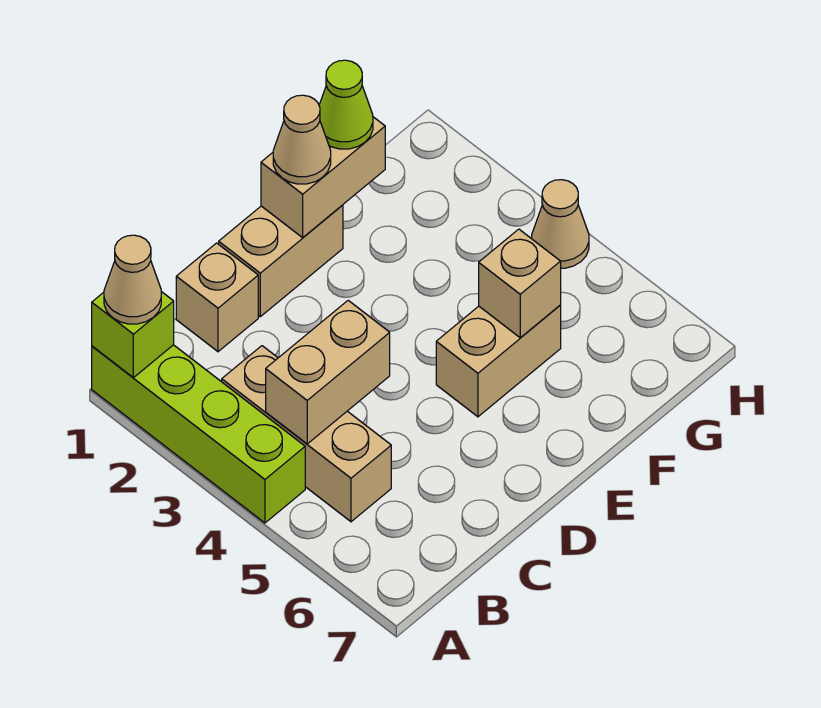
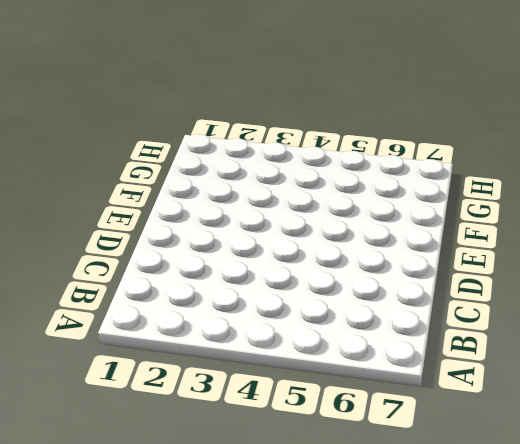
none -> lime brick A1:A4 level 1
none -> tan brick B3:B5 level 1
none -> tan brick C1 level 1

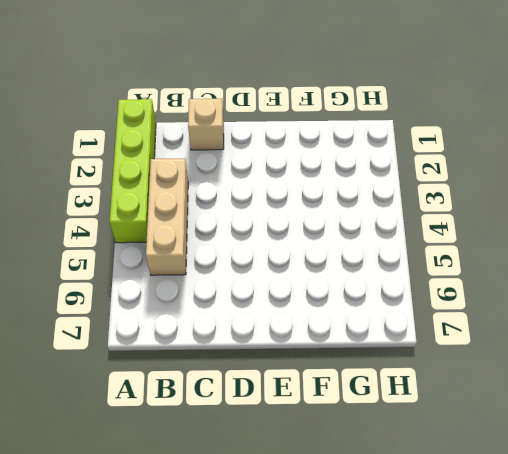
none -> tan brick D1:E1 level 1
none -> tan brick E5:F5 level 1
none -> tan cone H4 level 1

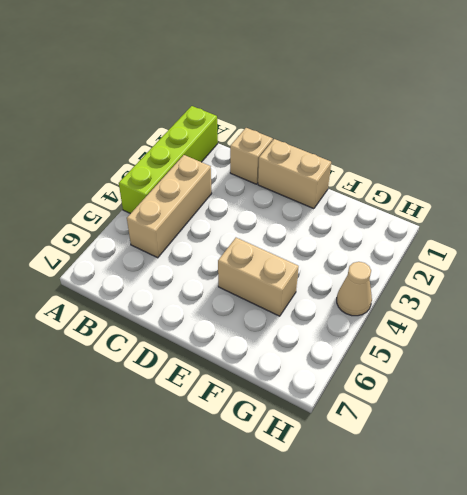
none -> lime brick A1 level 2
none -> tan brick B4:C4 level 2
none -> tan brick E1:F1 level 2

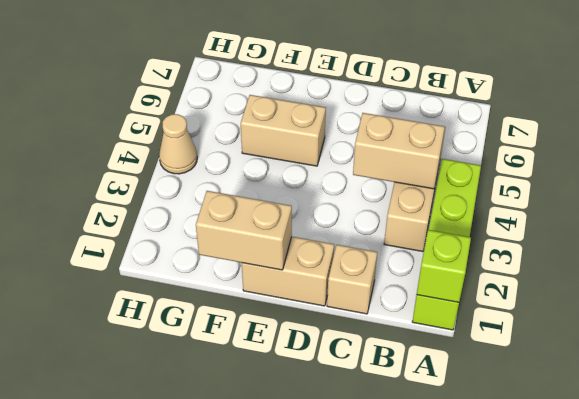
none -> tan brick F5 level 2
none -> tan cone A1 level 3
none -> tan cone E1 level 3

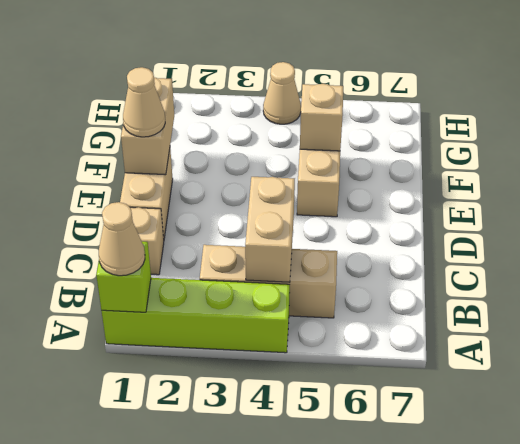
none -> lime cone F1 level 3

